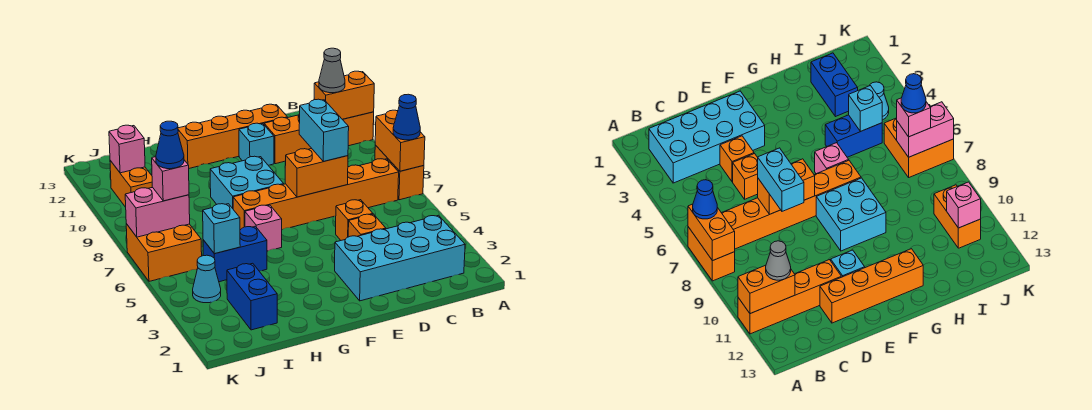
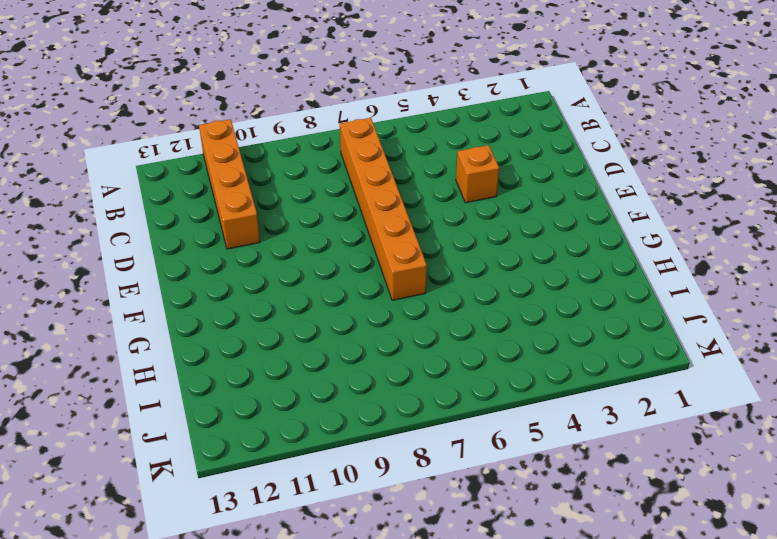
none -> orange brick A7:A8 level 1
none -> cyan brick B2:E3 level 1
none -> orange brick D5 level 1

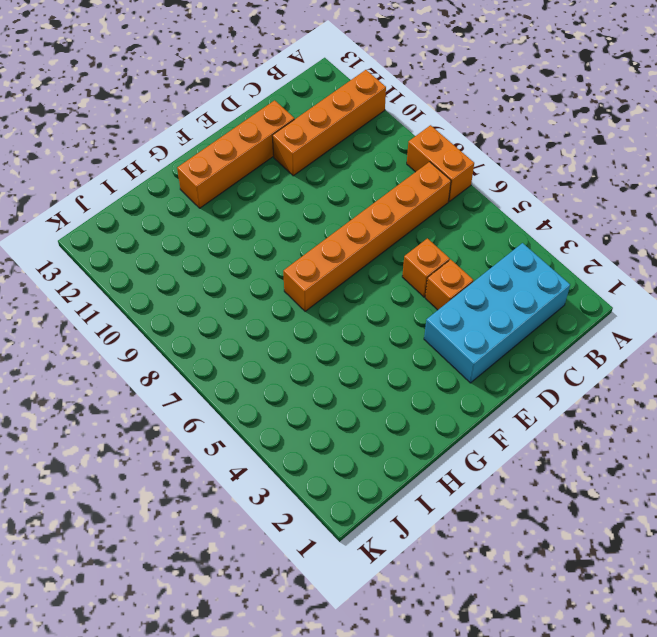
none -> cyan brick E11 level 1
none -> cyan brick F8:G9 level 1
none -> pink brick G6 level 1

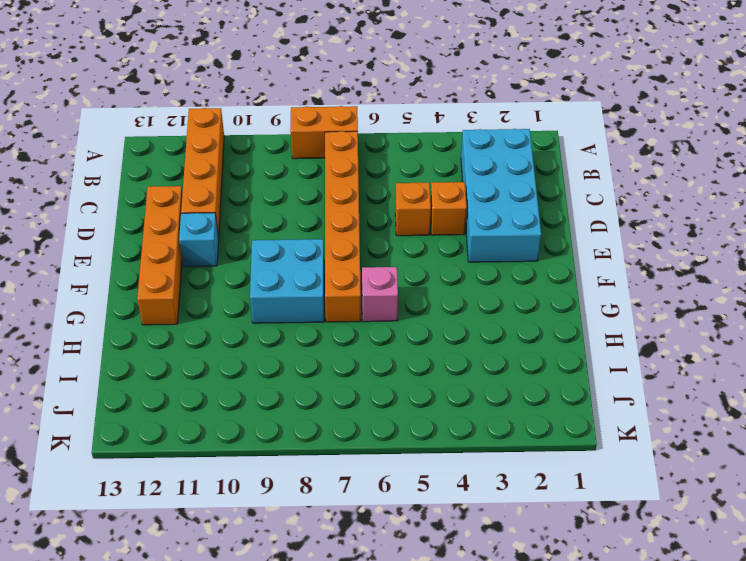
none -> blue brick H5:I5 level 1
none -> blue brick I2:I3 level 1
none -> cyan cone J4 level 1

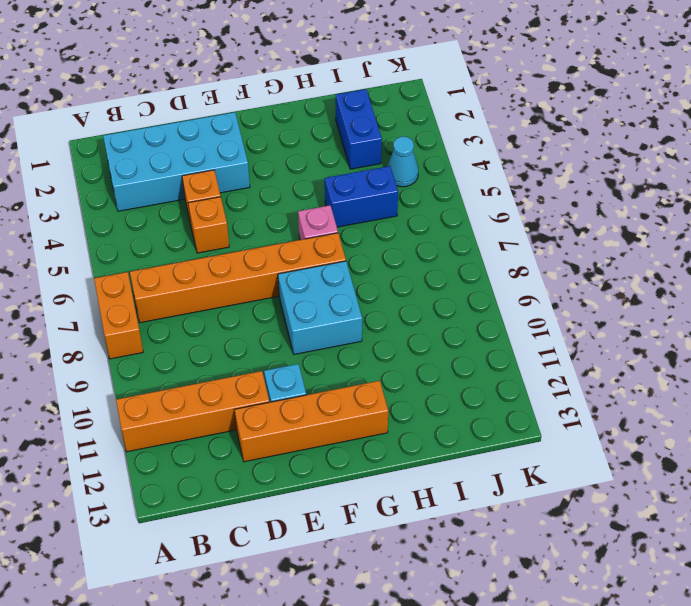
none -> orange brick J6:K7 level 1
none -> orange brick J10:J11 level 1
none -> orange brick A7:A8 level 2

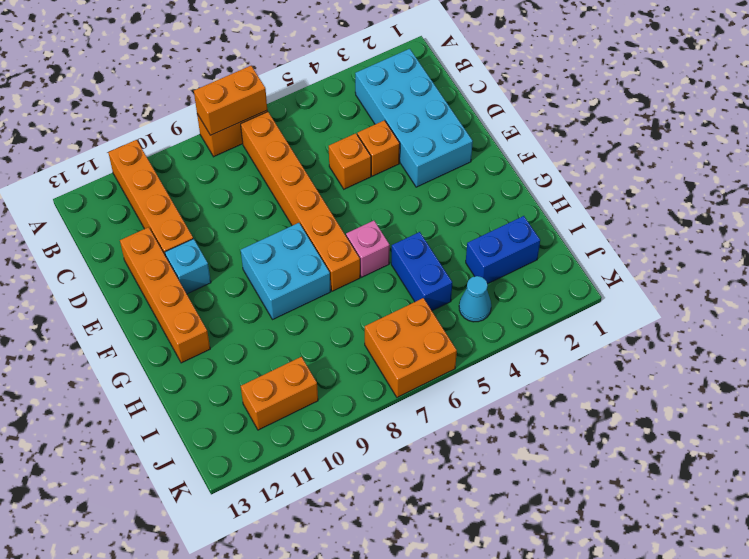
none -> orange brick A11:B11 level 2
none -> orange brick D7:E7 level 2
none -> cyan brick I5 level 2

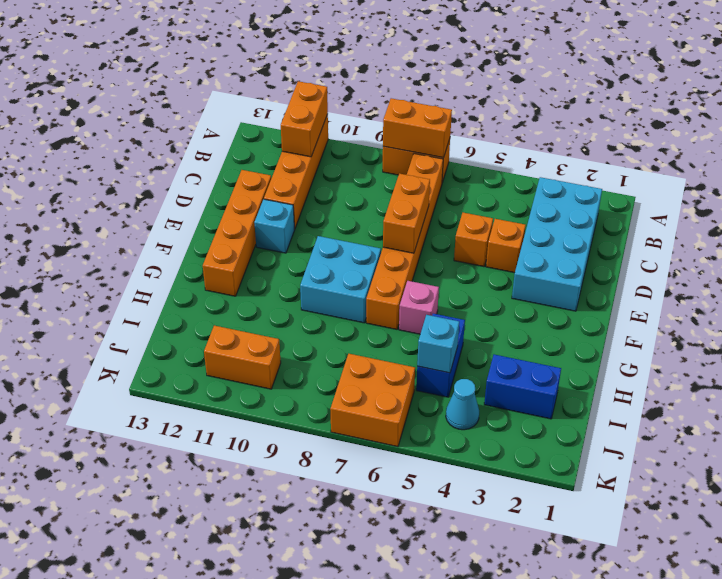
none -> pink brick J7:K7 level 2
none -> pink brick J11 level 2
none -> blue cone A7 level 3

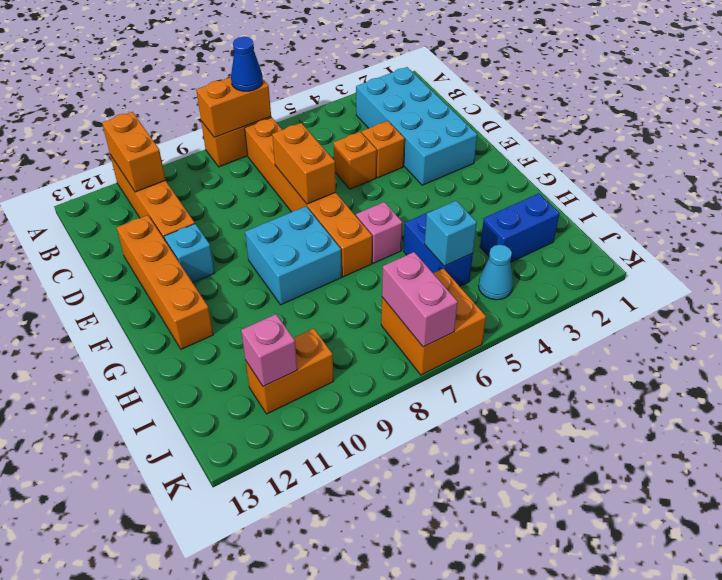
none -> grey cone B11 level 3
none -> cyan brick D7:D8 level 3
none -> pink brick J7 level 3

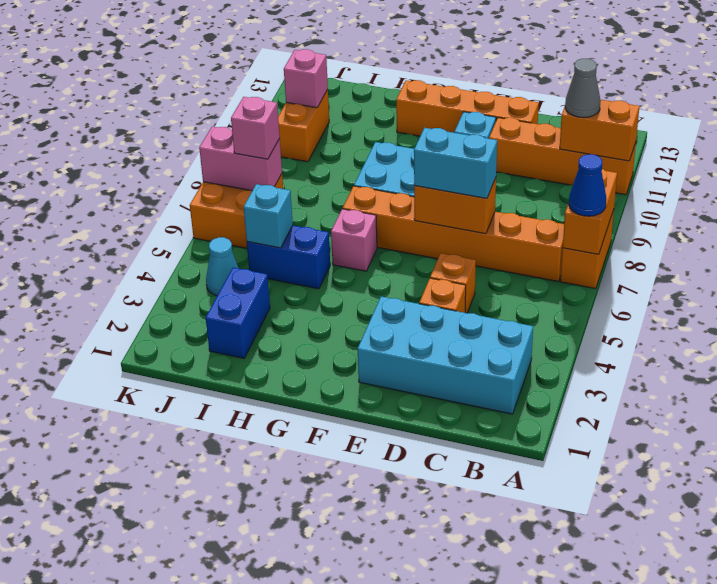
cyan brick D7:E7 level 3 -> cyan brick D7:D8 level 3
none -> blue cone J7 level 4

